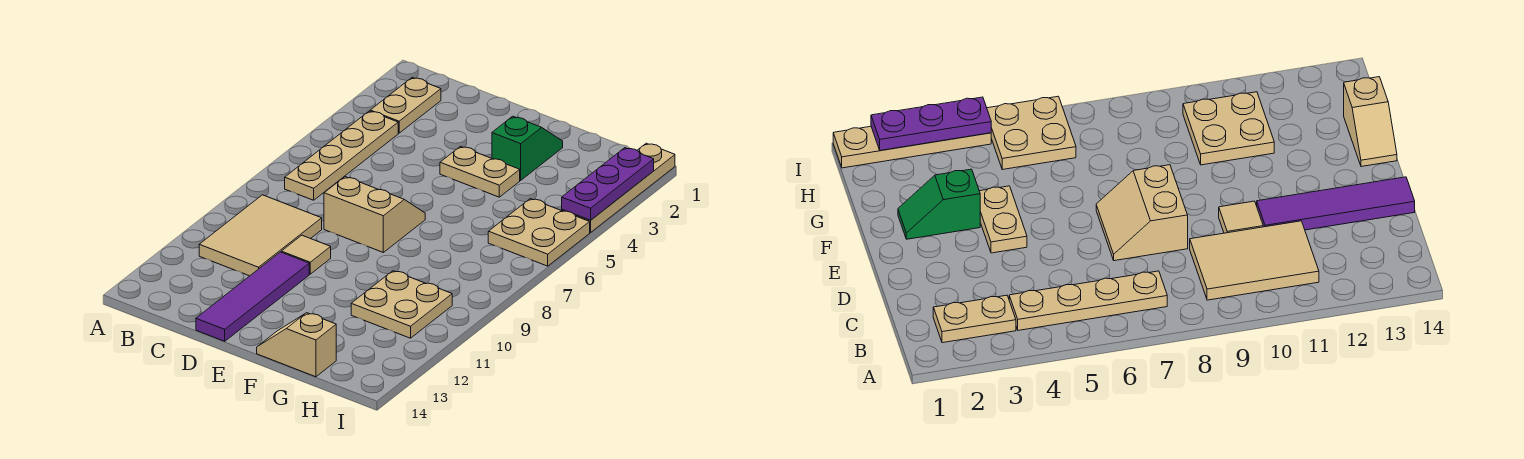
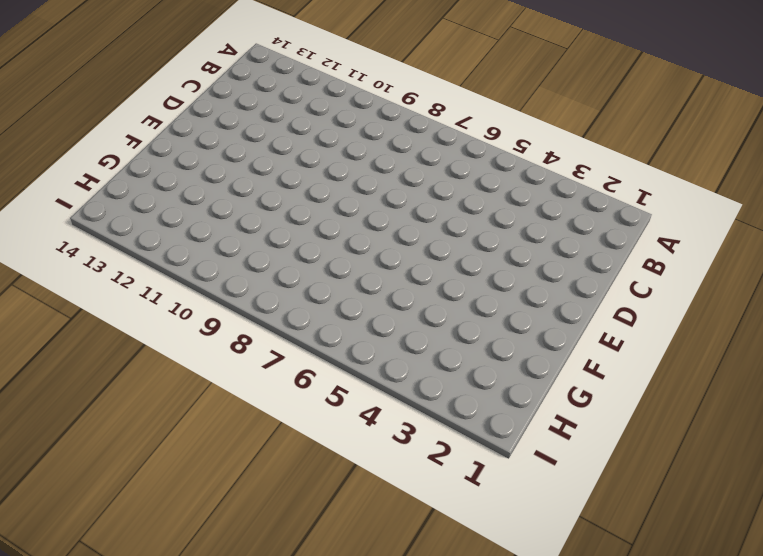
none -> tan plate B2:B3 level 1
none -> tan plate B4:B7 level 1
none -> tan tile B9:C11 level 1

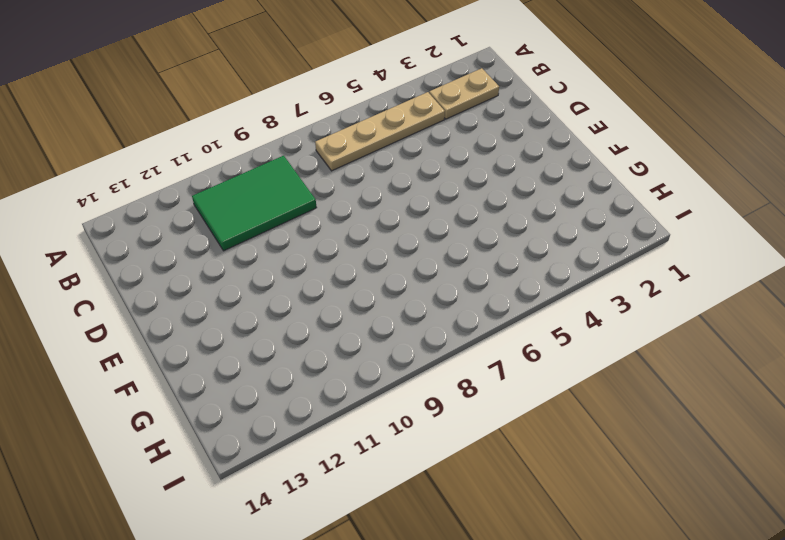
green tile B9:C11 level 1 -> tan tile B9:C11 level 1
none -> tan slope D7:E8 level 1 top 8
none -> tan tile D10 level 1
none -> purple tile D11:D14 level 1

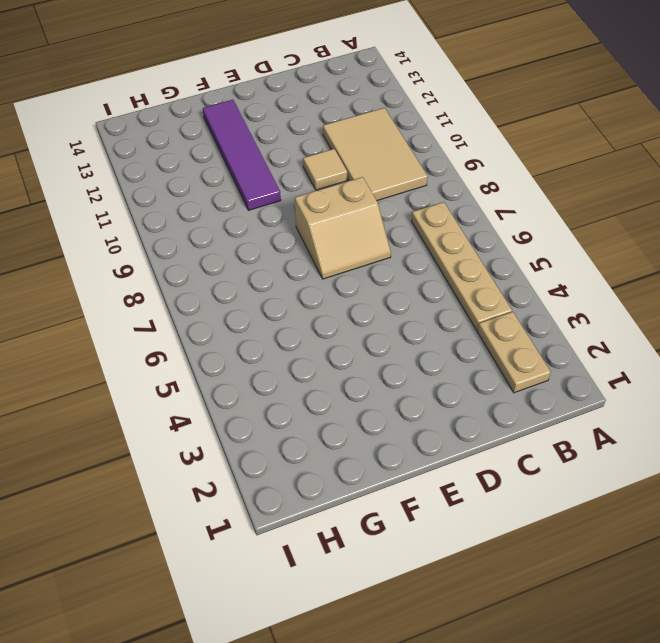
purple tile F10:F13 level 1 -> purple tile D11:D14 level 1
none -> tan plate E4:F4 level 1
none -> green slope F2:F3 level 1 top 3
none -> tan slope F14:G14 level 1 top G

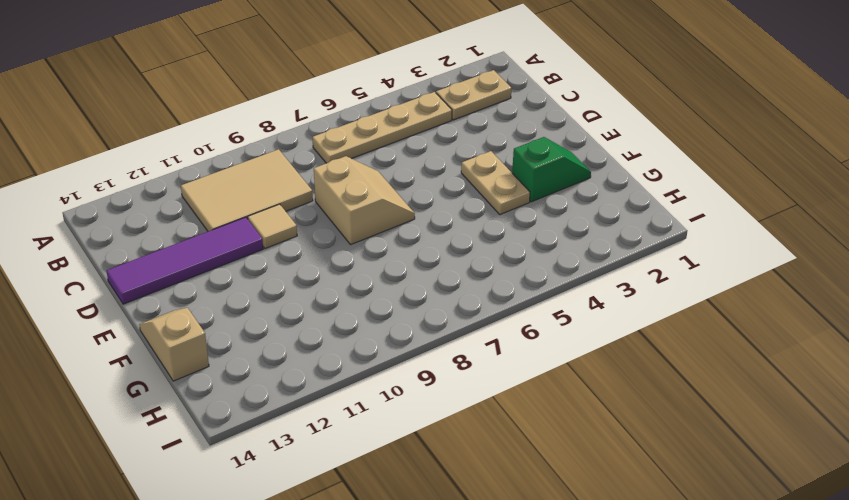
none -> tan plate G10:H11 level 1
none -> tan plate H5:I6 level 1
none -> tan plate I1:I4 level 1

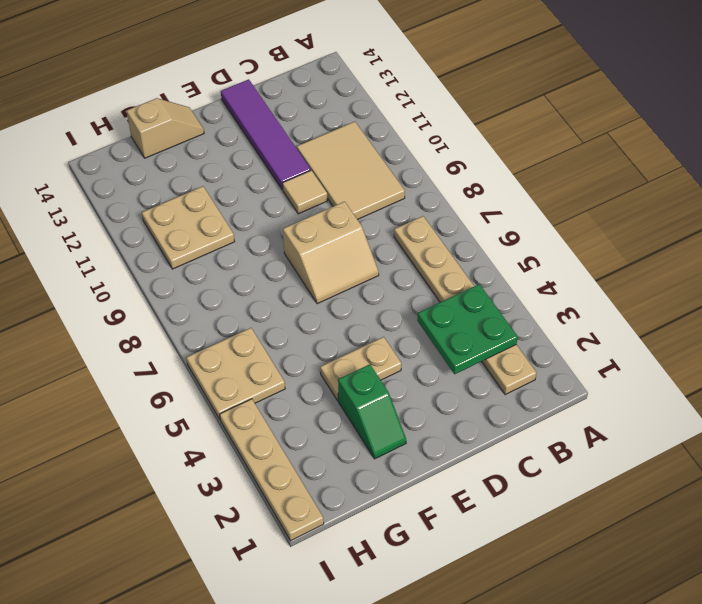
green plate B3:C4 level 2 -> none
none -> purple plate I2:I4 level 2

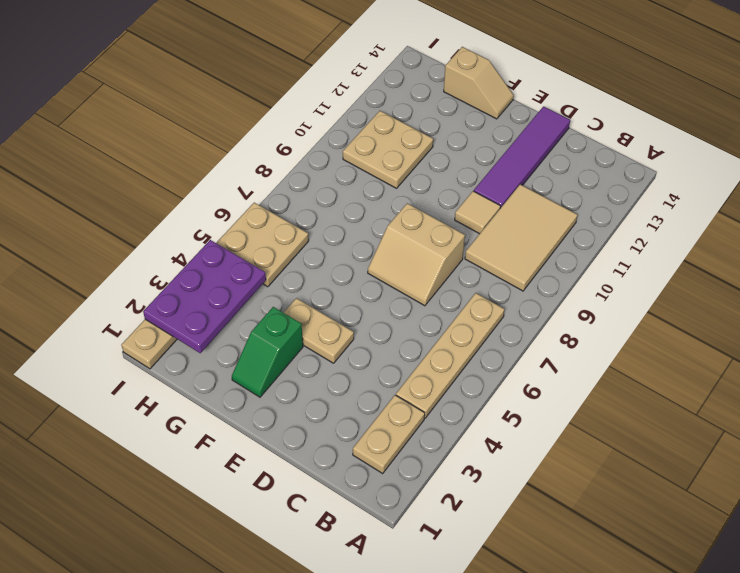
purple plate H2:I4 level 2 -> purple plate I2:I4 level 2

